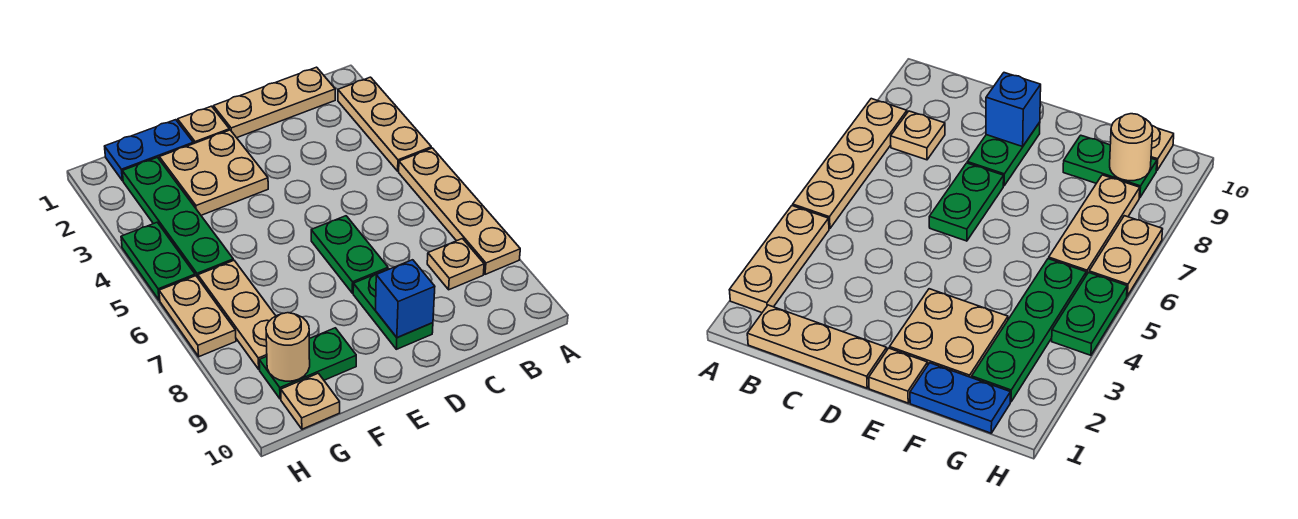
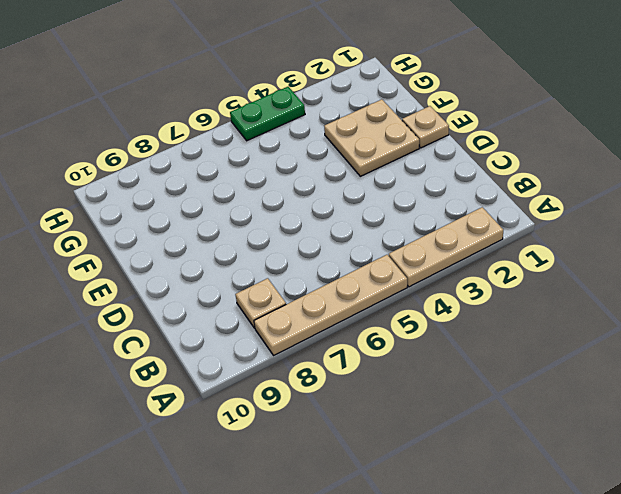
none -> tan plate B1:D1 level 1
none -> green plate D6:D7 level 1
none -> green plate D8:D9 level 1

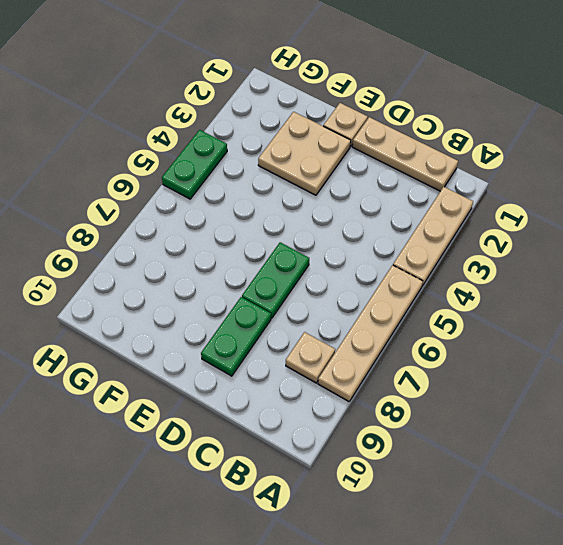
none -> blue plate F1:G1 level 1
none -> green plate F9:G9 level 1
none -> green plate G2:G5 level 1

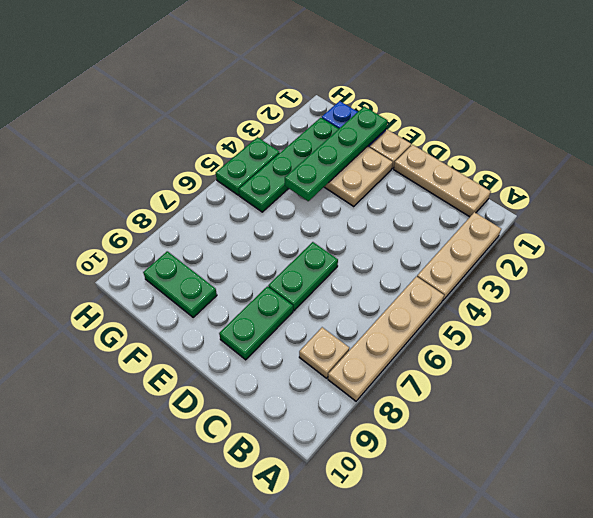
green plate F1:F4 level 2 -> none
none -> tan plate G6:G8 level 1
none -> tan plate G10 level 1
none -> tan plate H6:H7 level 1

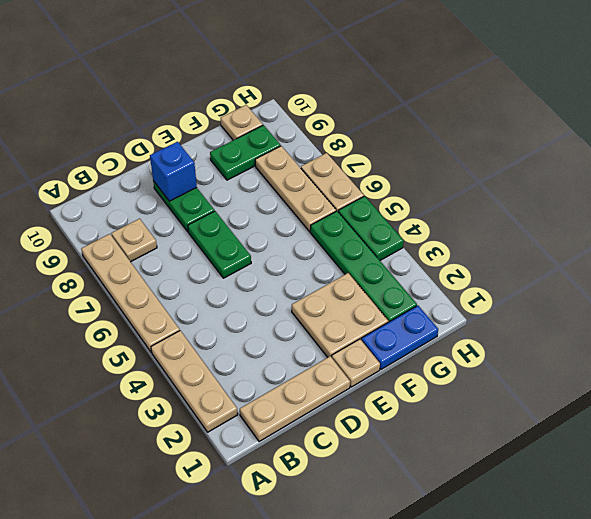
none -> tan round brick G9 level 2

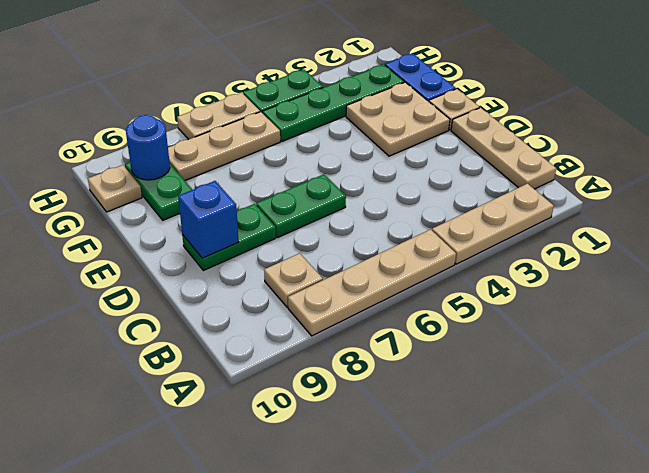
blue round brick G9 level 2 -> tan round brick G9 level 2

